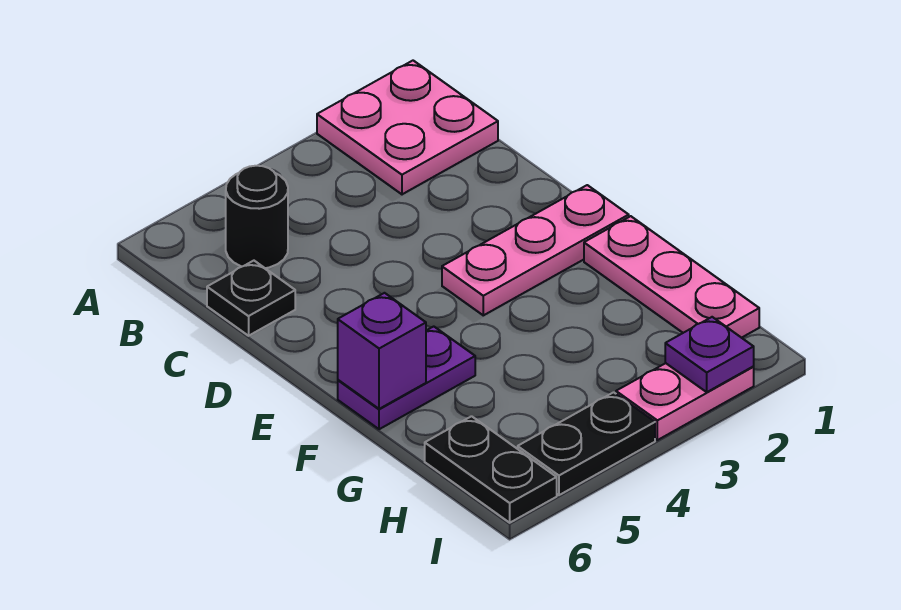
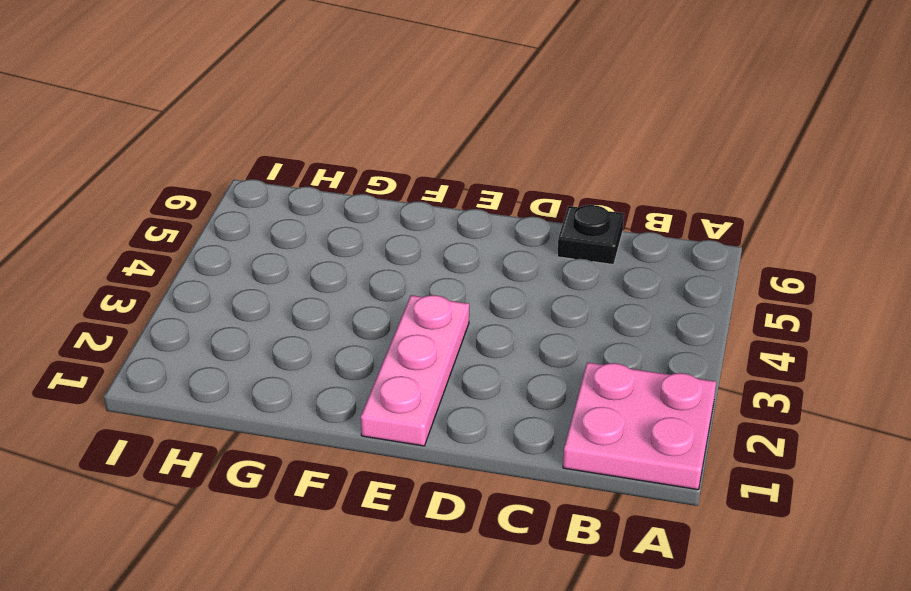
none -> black round brick B5 level 1
none -> pink plate F1:H1 level 1

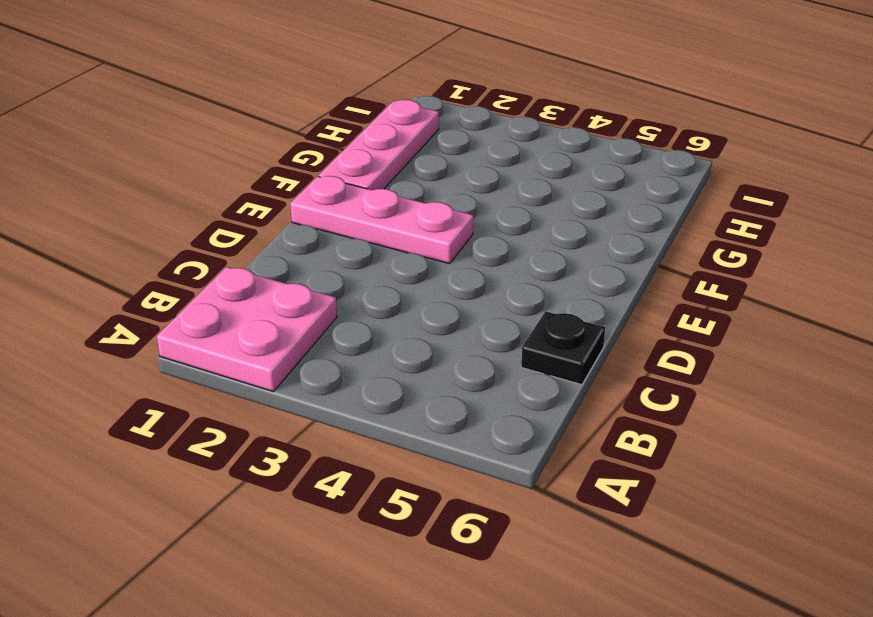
none -> black round brick B5 level 1
none -> purple plate F5:F6 level 1

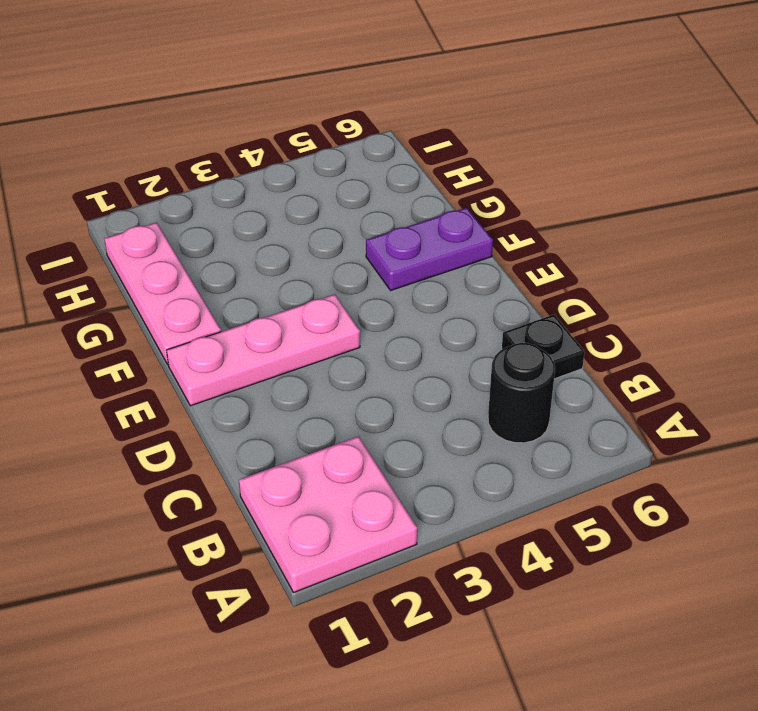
none -> black plate H6:I6 level 1
none -> pink plate I2:I3 level 1

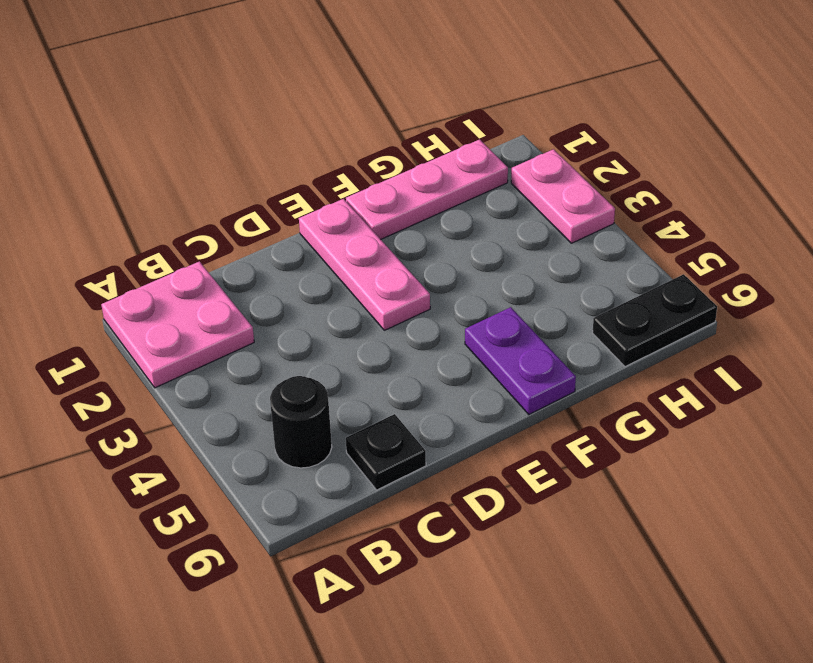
none -> black plate I4:I5 level 1
none -> purple brick F6 level 2

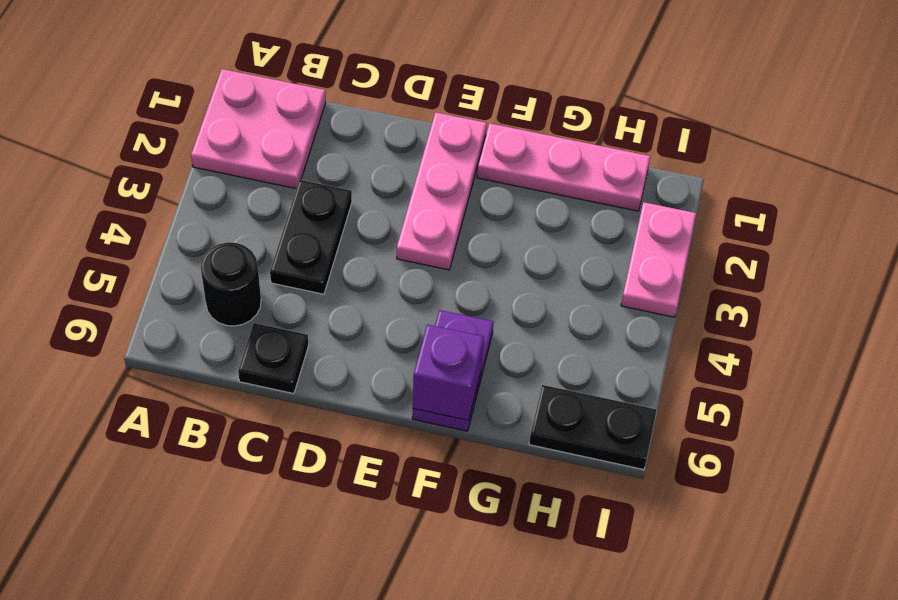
black plate C3:C4 level 1 -> black plate I4:I5 level 1
none -> purple plate I2 level 2

